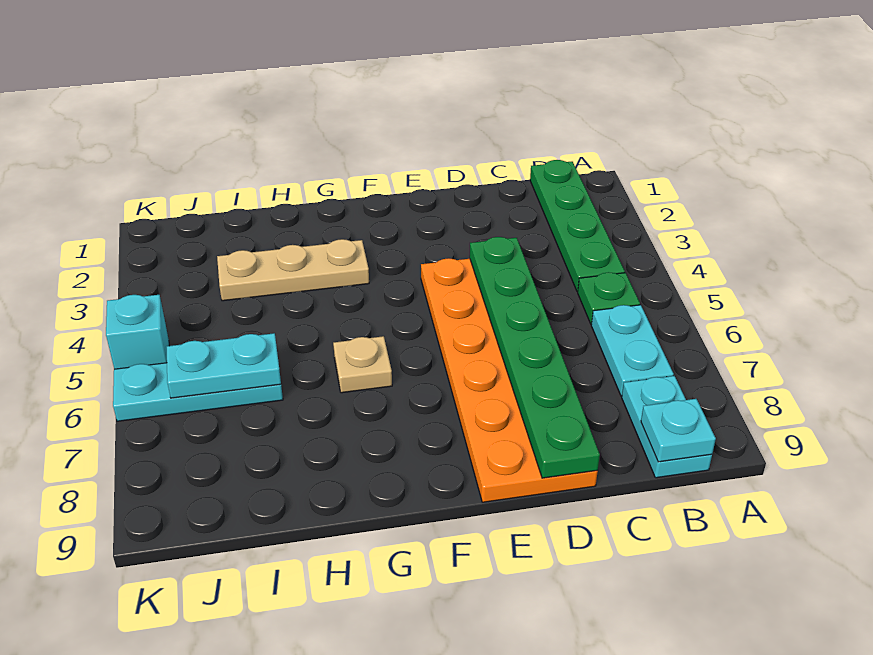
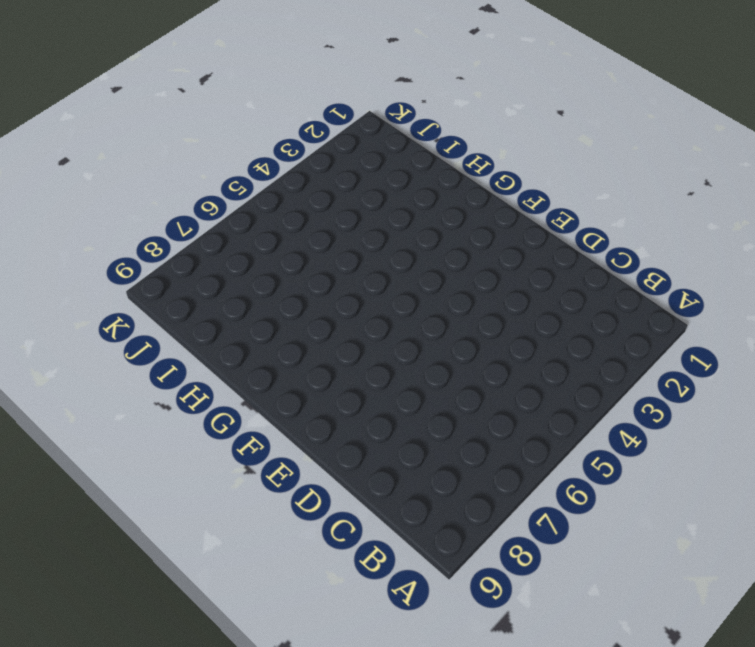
none -> green plate B1:B4 level 1
none -> green plate B5 level 1
none -> cyan plate B6:B7 level 1

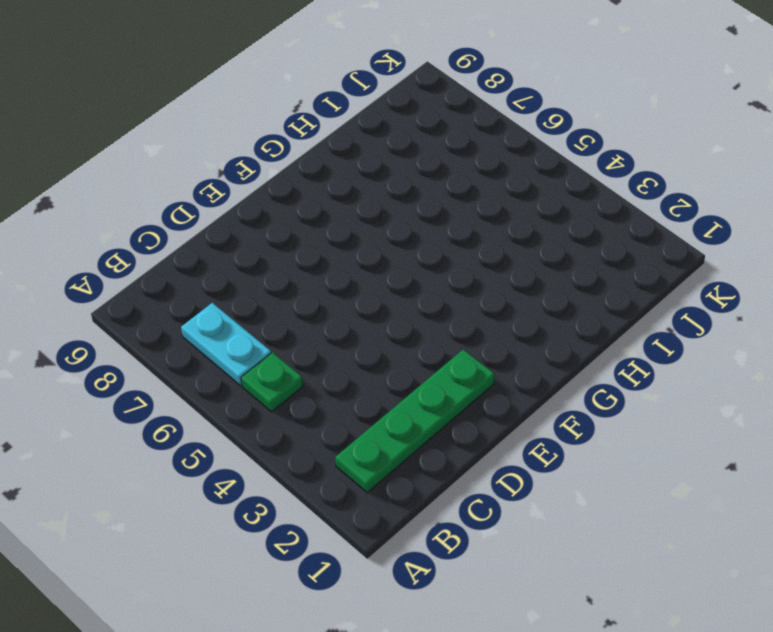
green plate B2:E2 level 1 -> green plate B1:B4 level 1
none -> cyan plate B8:B9 level 1
none -> orange plate D4:E9 level 1
none -> tan plate G3:I3 level 1

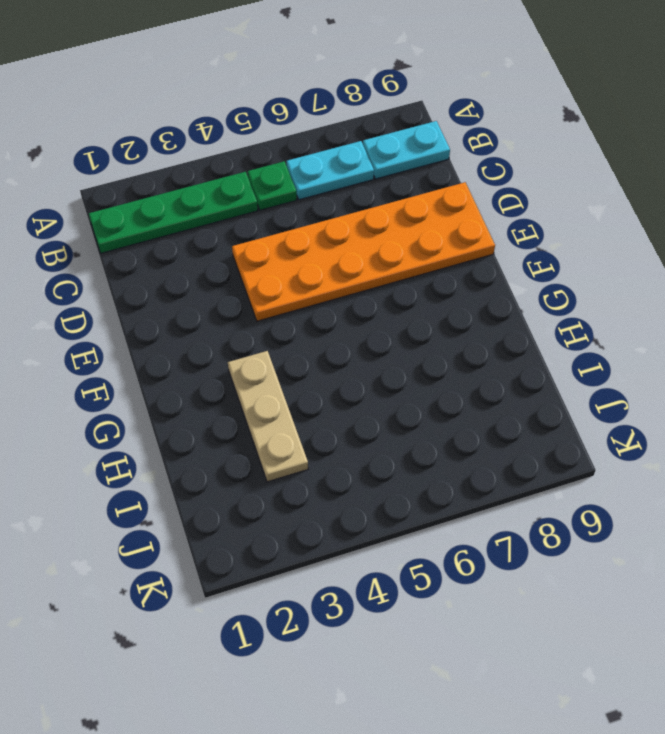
none -> tan plate G6 level 1
none -> cyan plate I6:K6 level 1
none -> cyan brick K5 level 1

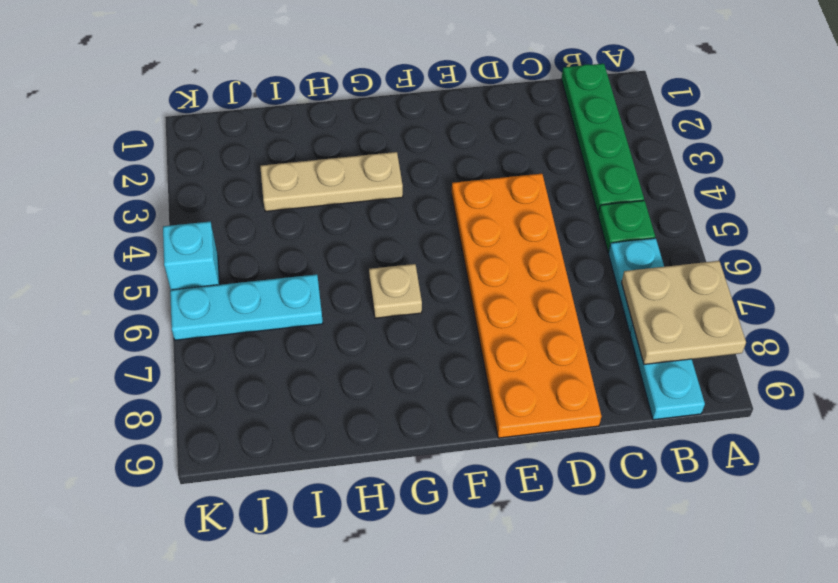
tan plate A7:B8 level 2 -> none
none -> cyan plate B9 level 2
none -> green plate D4:D9 level 2
none -> cyan plate I6:J6 level 2

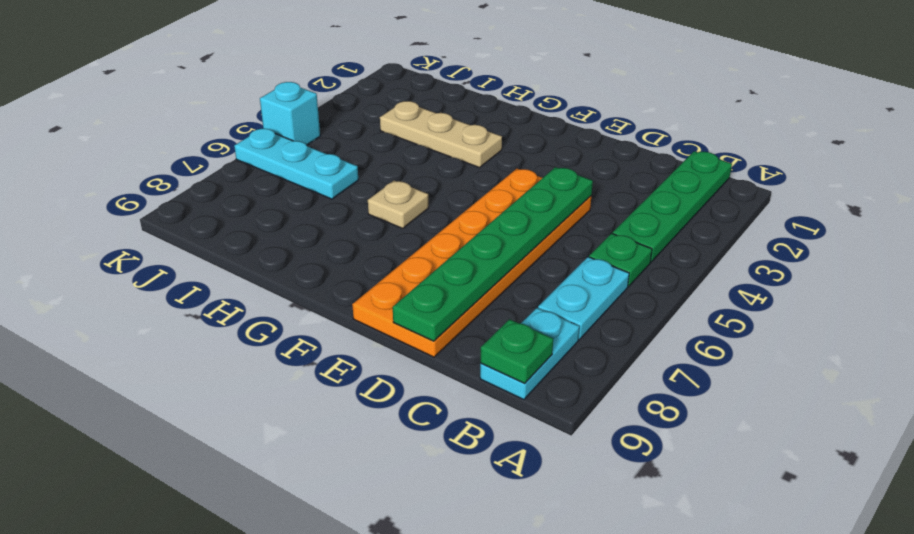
green plate B9 level 2 -> cyan plate B9 level 2
none -> cyan plate I6:J6 level 2

